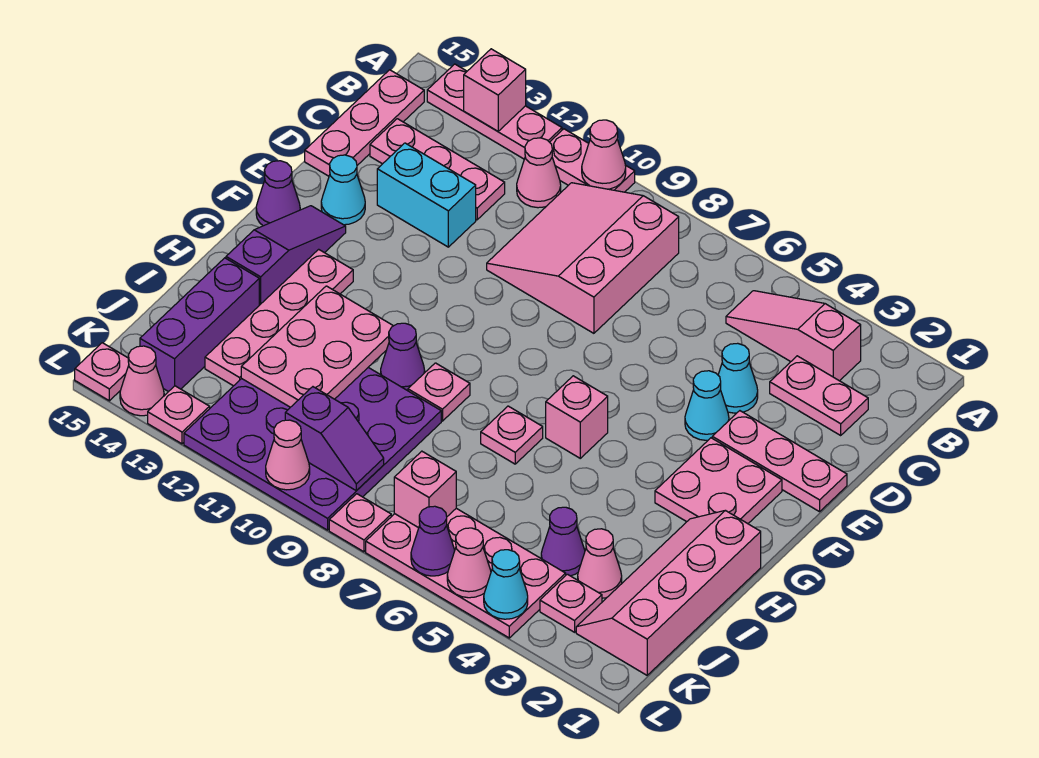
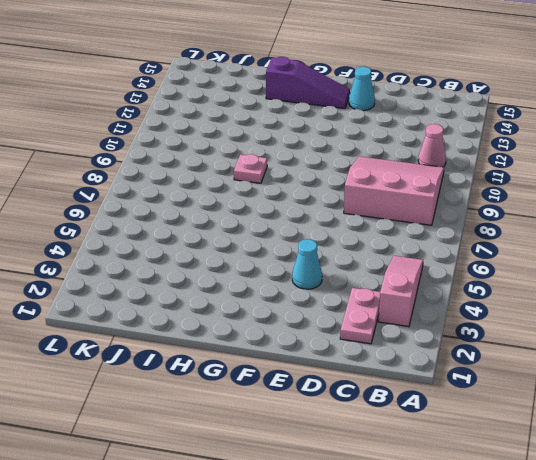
none -> pink plate A10:A11 level 1
none -> pink plate A12:A14 level 1
none -> pink plate B15:D15 level 1
none -> pink plate C12:C14 level 1

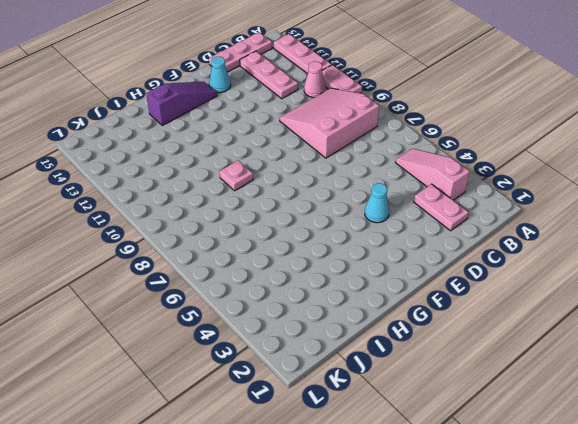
none -> cyan cone D4 level 1
none -> cyan brick D12:D13 level 1
none -> pink plate E1:E3 level 1
none -> pink plate F2:G3 level 1

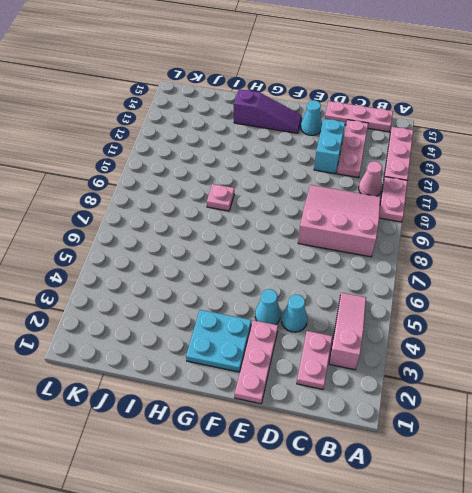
cyan plate F2:G3 level 1 -> pink plate F2:G3 level 1
none -> purple cone F15 level 1
none -> pink brick G6 level 1
none -> pink plate G13:J13 level 1
none -> pink slope H1:K2 level 1 top 1

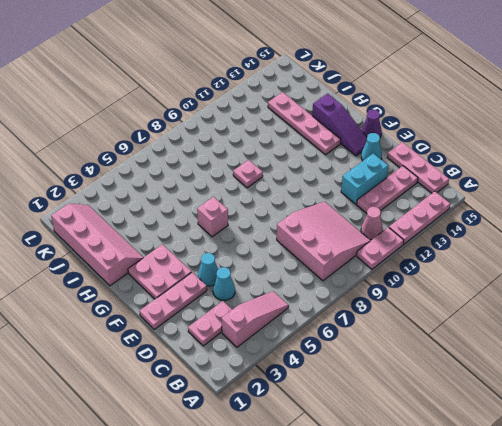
none -> pink plate H7 level 1
none -> purple cone H10 level 1
none -> purple plate I9:L12 level 1
none -> purple brick I14:K14 level 1

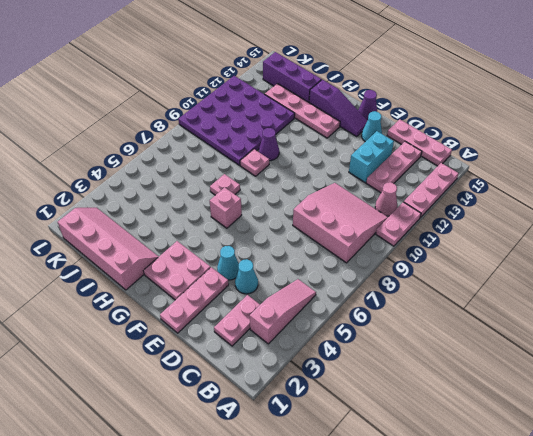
none -> pink cone J3 level 1
none -> purple cone J4 level 1
none -> pink plate K3 level 1
none -> pink plate K4:L7 level 1

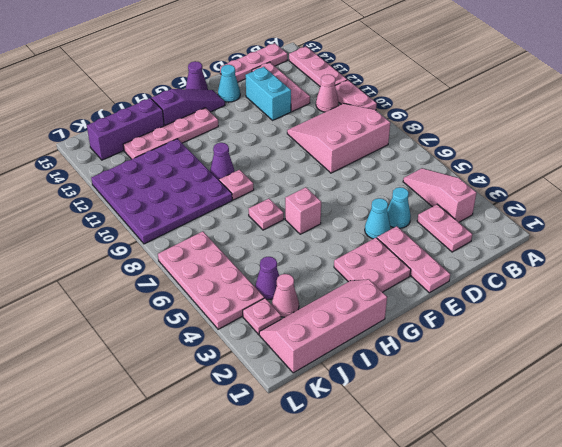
none -> pink plate L8 level 1
none -> pink plate L13 level 1
none -> pink cone L14 level 1
none -> pink plate L15 level 1

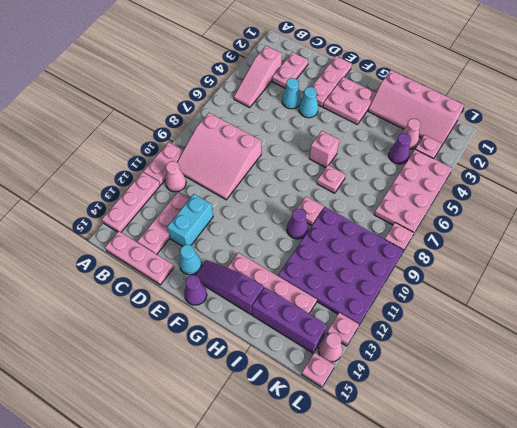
none -> pink cone A10 level 2
none -> pink brick A13 level 2
none -> pink plate H11:J12 level 2
none -> pink brick K7 level 2

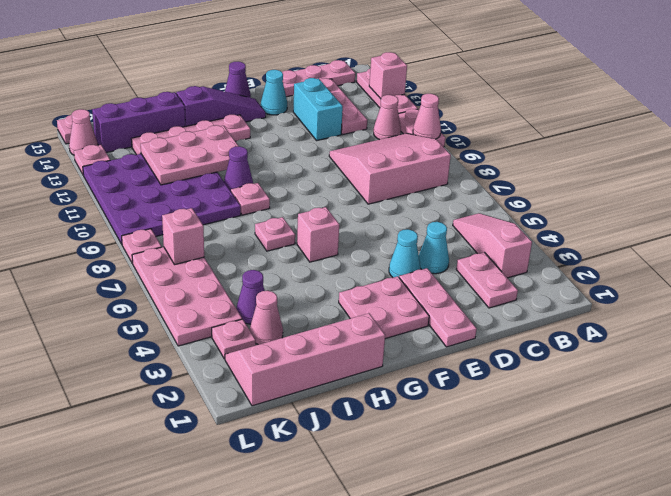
none -> purple slope K9:K10 level 2 top 10
none -> cyan cone L4 level 2
none -> pink cone L5 level 2
none -> purple cone L6 level 2

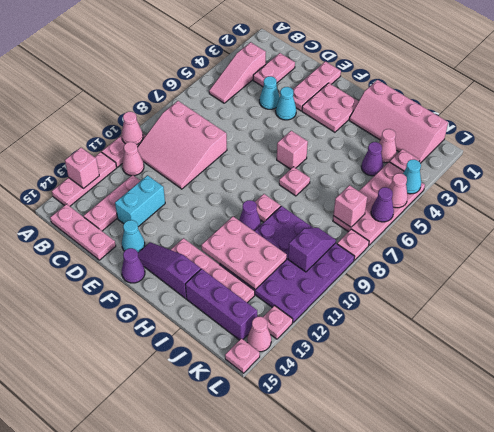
none -> pink cone L10 level 2

